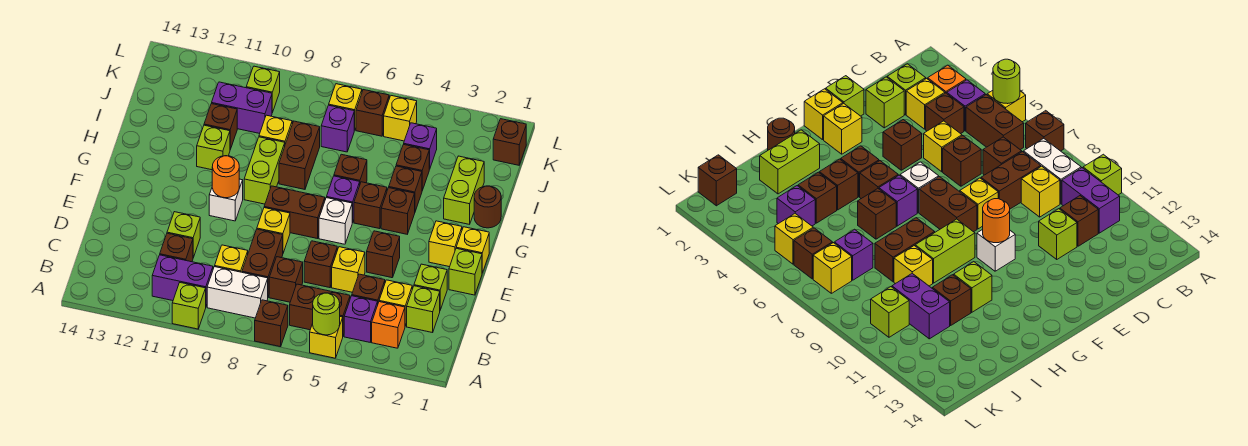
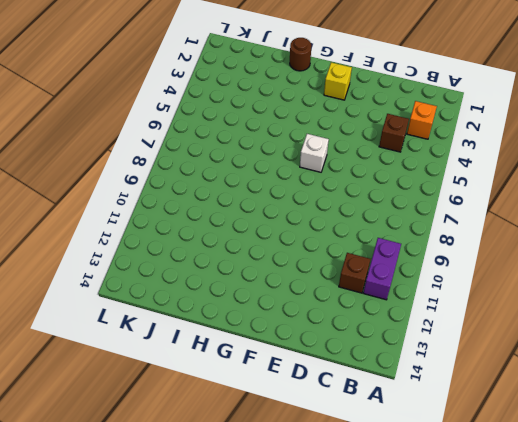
none -> yellow brick A5 level 1
none -> brown brick A7 level 1
none -> lime brick A10 level 1
none -> purple brick B4 level 1

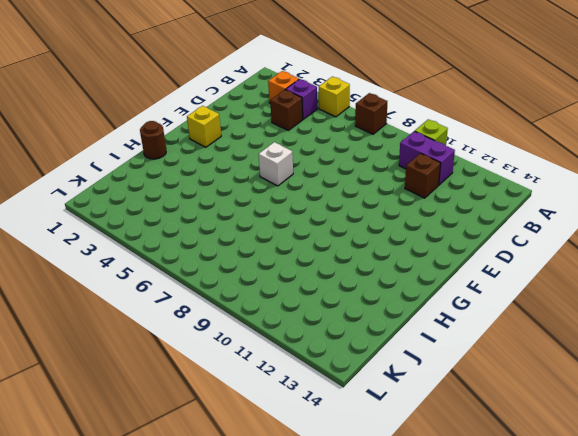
none -> brown brick B5:B6 level 1
none -> white brick B8:B9 level 1
none -> lime brick C2 level 1
none -> yellow brick C3 level 1

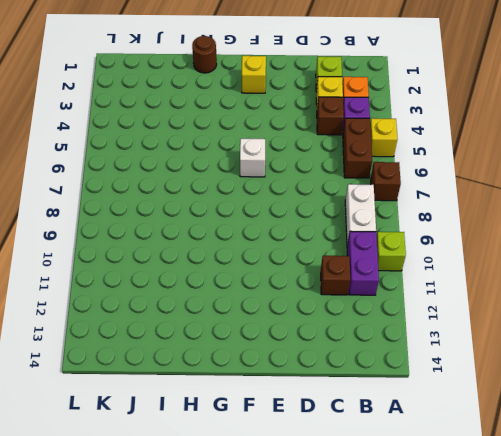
none -> brown brick C7 level 1
none -> brown brick C8:D8 level 1
none -> yellow brick C9 level 1
none -> lime brick D2 level 1

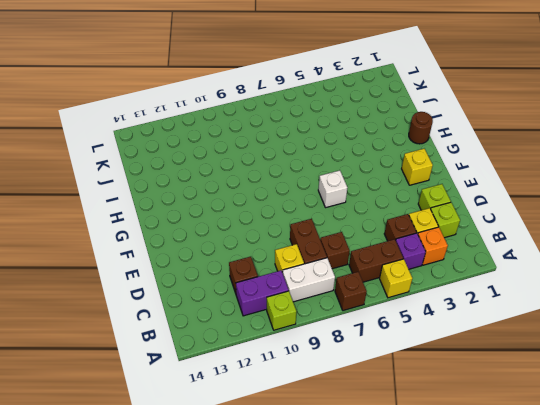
none -> yellow brick D5 level 1
none -> brown brick D6 level 1
none -> lime brick D11 level 1
none -> lime brick E1 level 1

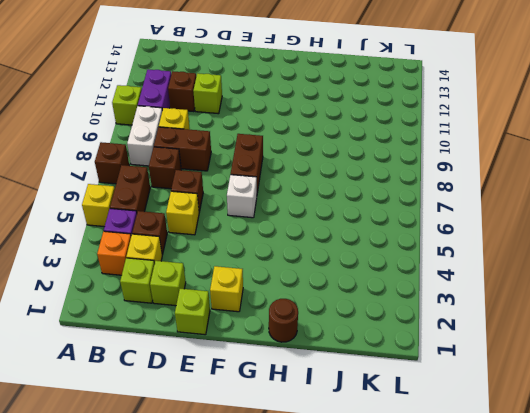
none -> brown brick E4 level 1
none -> yellow brick E8 level 1
none -> yellow brick F1 level 1
none -> white brick F10 level 1

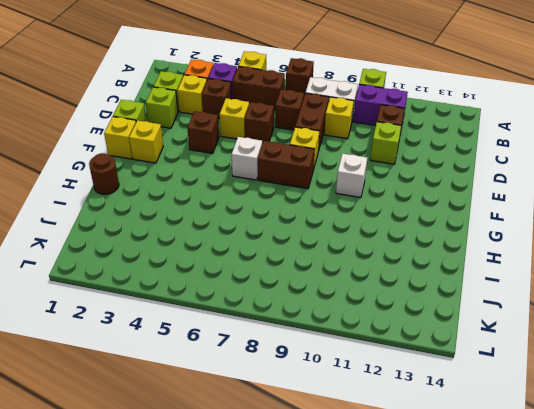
none -> brown brick G4 level 1
none -> brown brick G5 level 1
none -> purple brick G6 level 1
none -> lime brick G9:H9 level 1

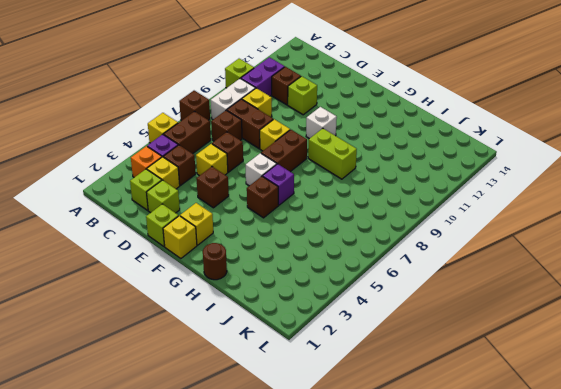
none -> brown brick G4 level 1
none -> lime brick H2:I2 level 1
none -> brown brick H4 level 1
none -> brown brick H6 level 1

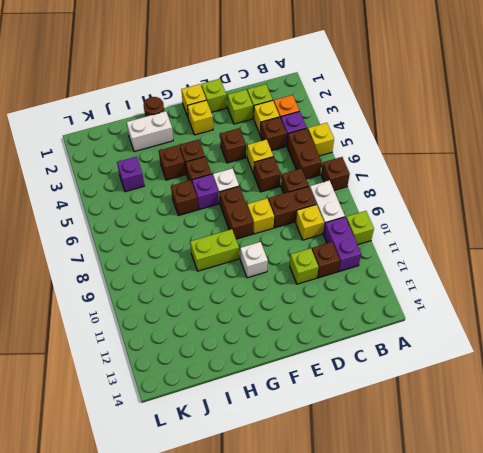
white brick H2:I2 level 1 -> lime brick H2:I2 level 1
none -> brown brick H8:I8 level 1
none -> lime brick H11 level 1
none -> brown brick I4 level 1
none -> yellow brick I9 level 1

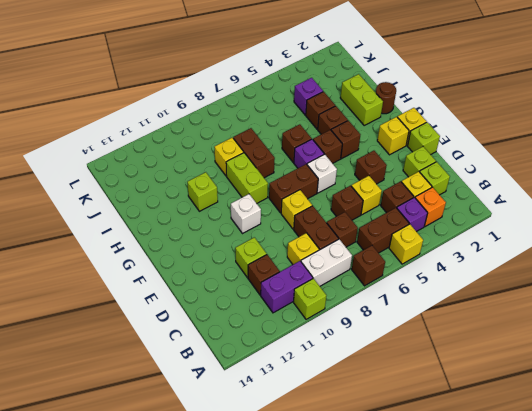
none -> brown brick I11 level 1
none -> purple brick J7 level 1
none -> purple brick J10:J11 level 1
none -> brown brick K1 level 1

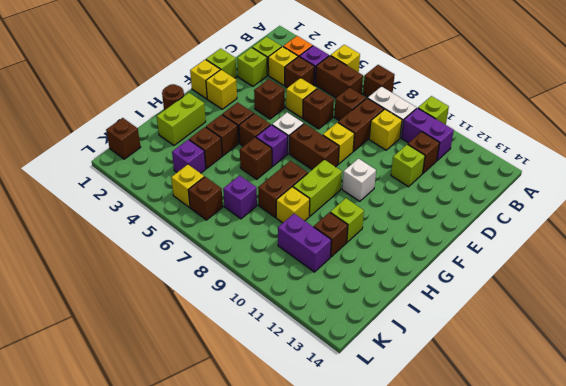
none -> yellow brick K7 level 1
none -> lime brick K10 level 1
none -> lime round brick A5 level 2
none -> orange round brick F10 level 2

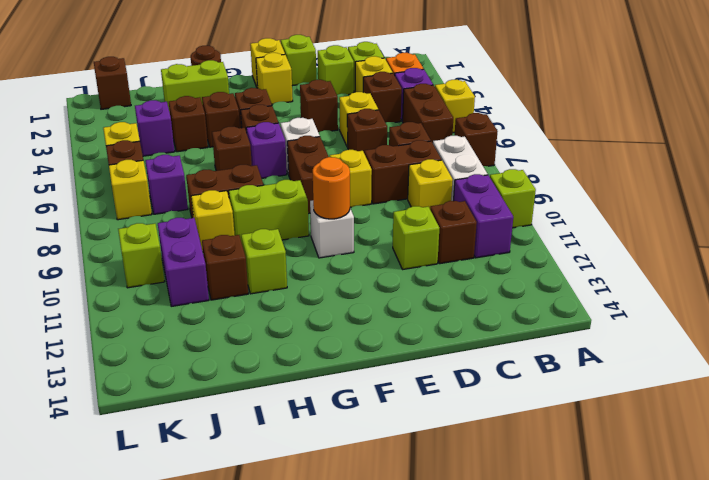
none -> lime round brick A5 level 2

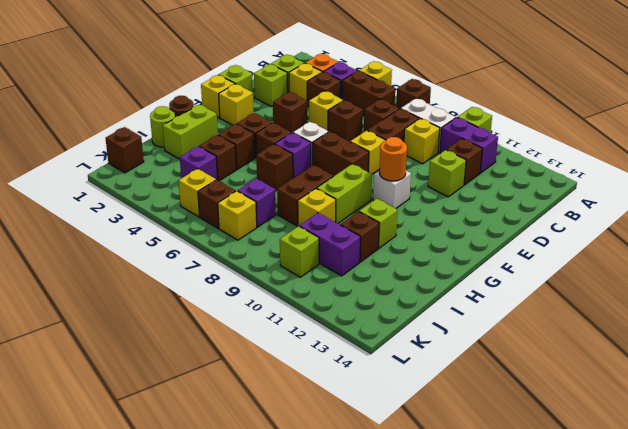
lime round brick I1 level 1 -> lime round brick A5 level 2

